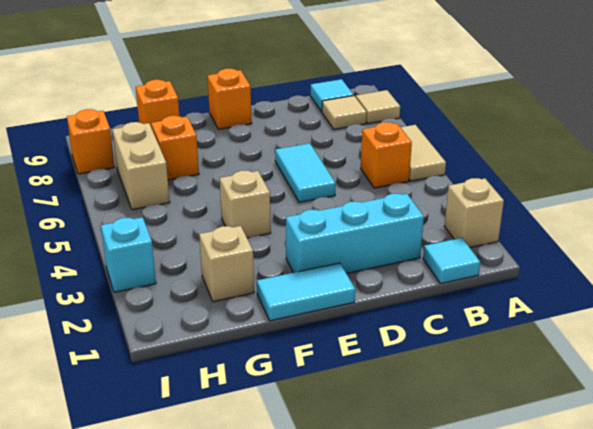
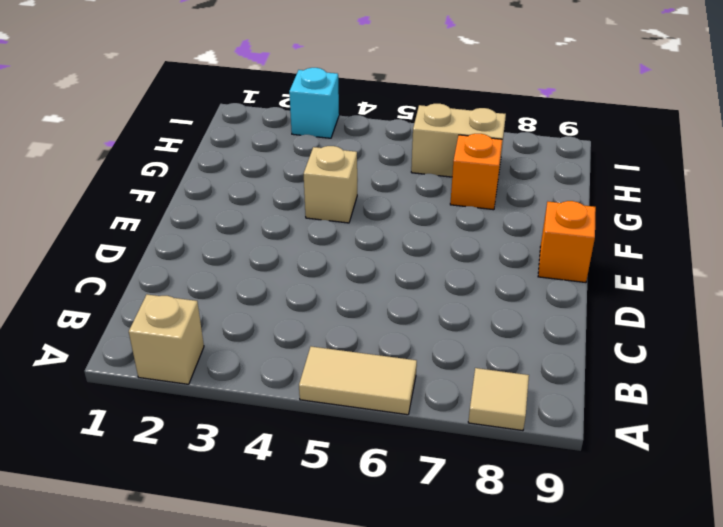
none -> cyan tile B1 level 1
none -> orange brick B5 level 1
none -> tan tile B8 level 1

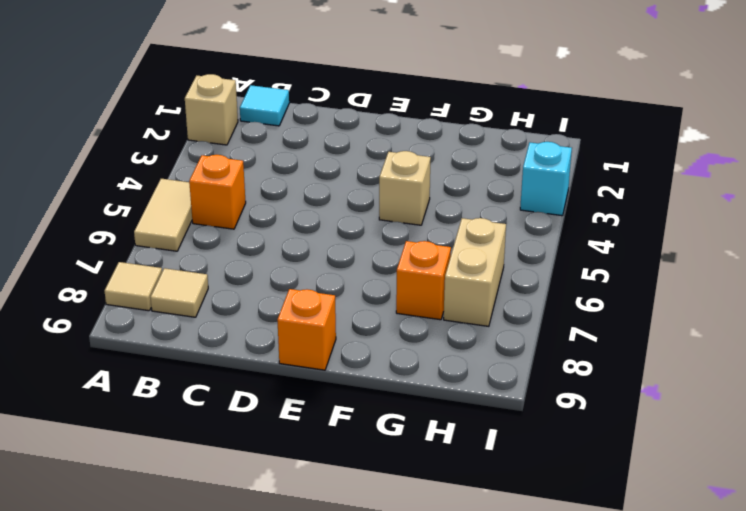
none -> cyan tile B9 level 1
none -> cyan brick C2:E2 level 1
none -> cyan tile D5:D6 level 1

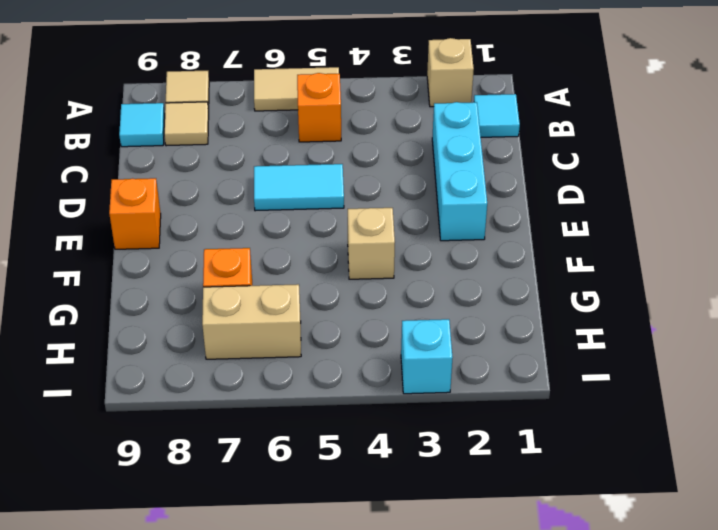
none -> cyan tile E1:F1 level 1
none -> tan brick G2 level 1
none -> orange brick G9 level 1

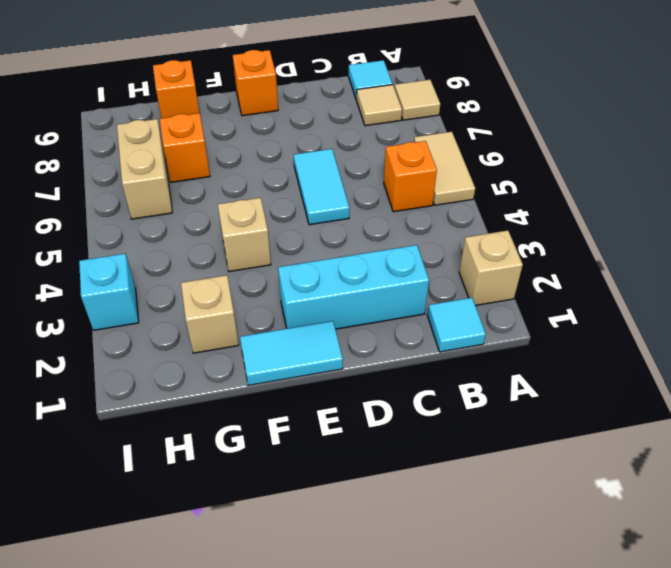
none -> orange brick I8 level 1

